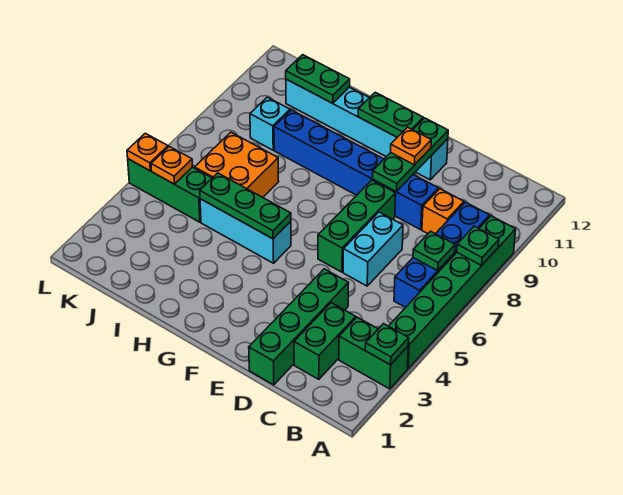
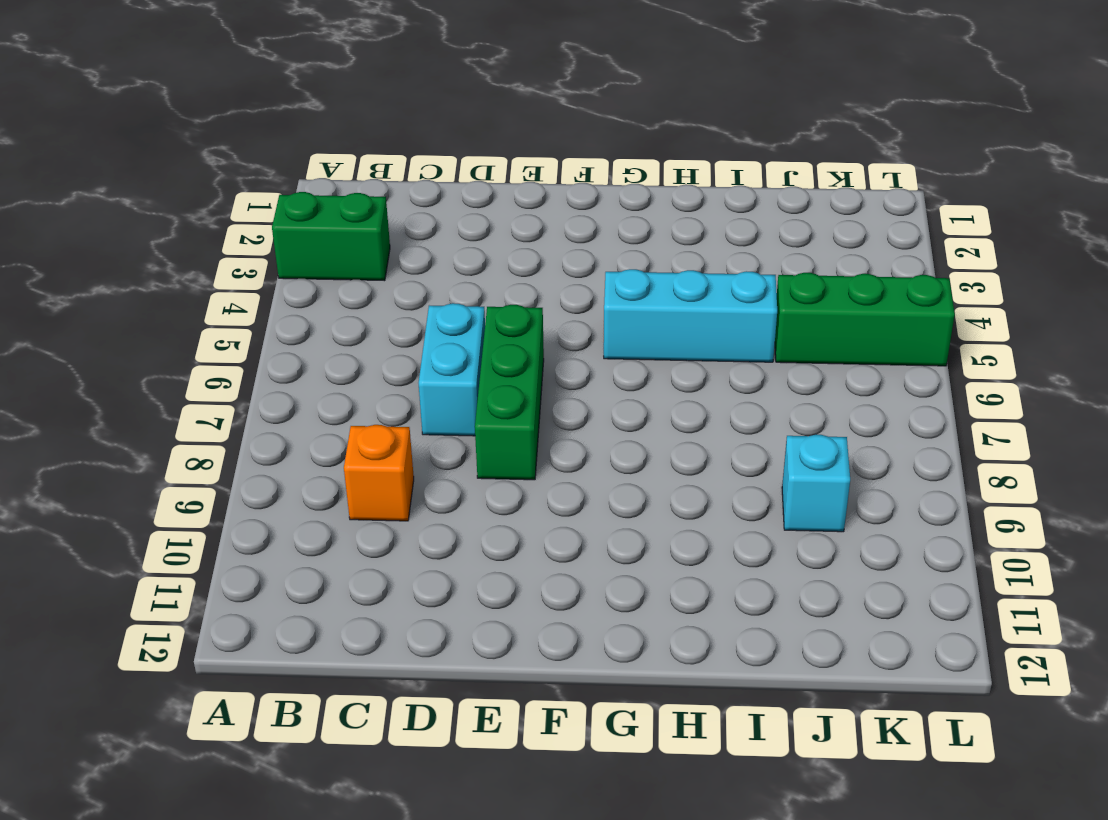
none -> green brick A4:A9 level 1
none -> blue brick B6:B9 level 1
none -> green brick C2:C3 level 1

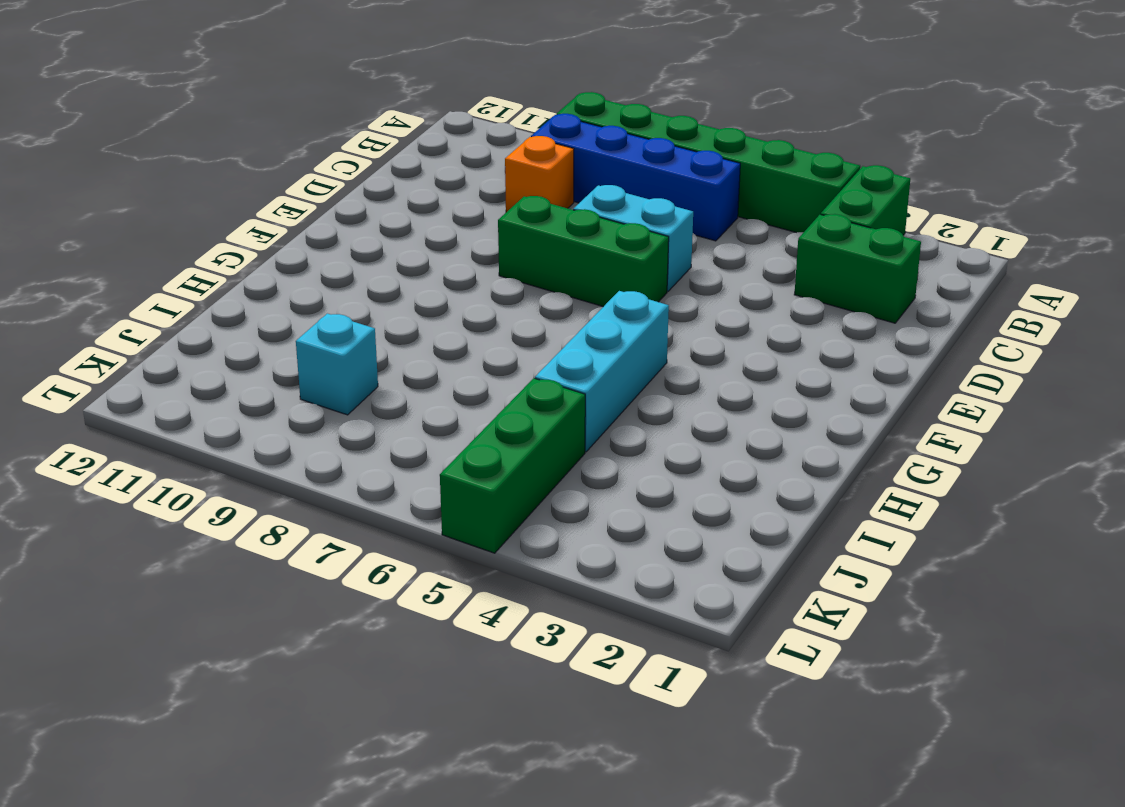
none -> green brick D1:D4 level 1
none -> blue brick D9:I9 level 1
none -> cyan brick E11:J11 level 1

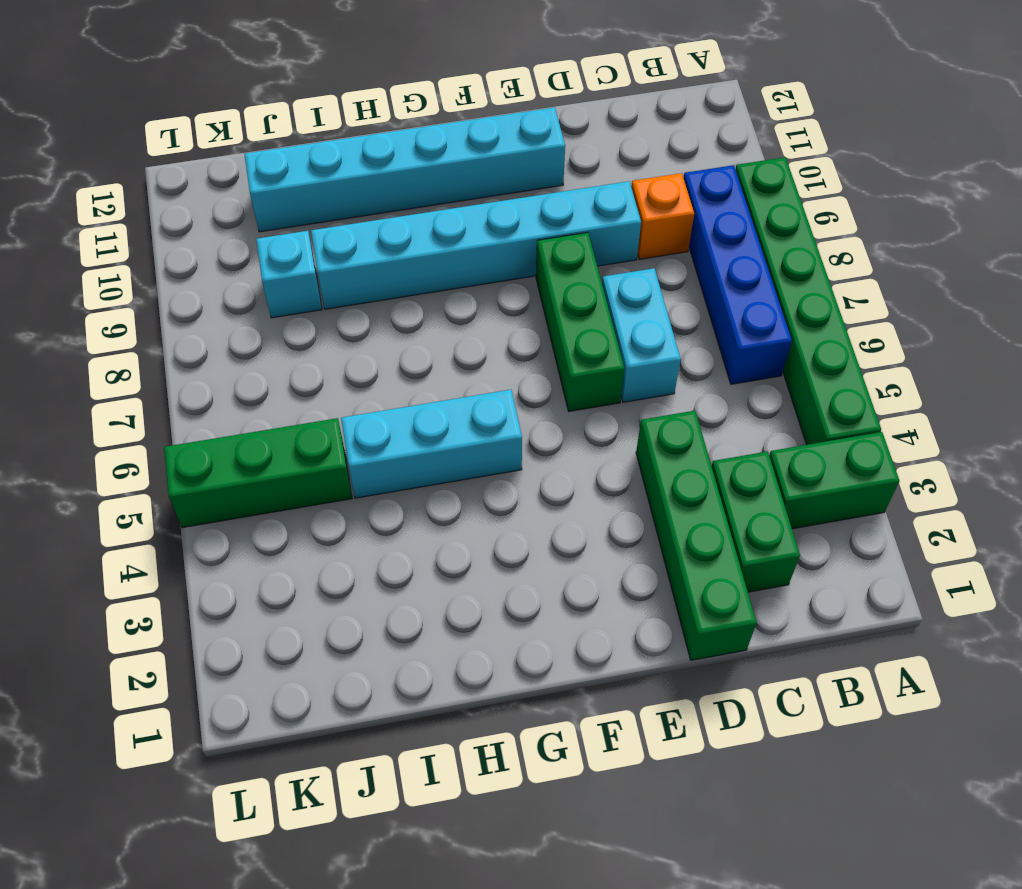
cyan brick D9:I9 level 1 -> blue brick D9:I9 level 1
none -> orange brick I6:J7 level 1
none -> green plate A3 level 2
none -> green plate A8 level 2

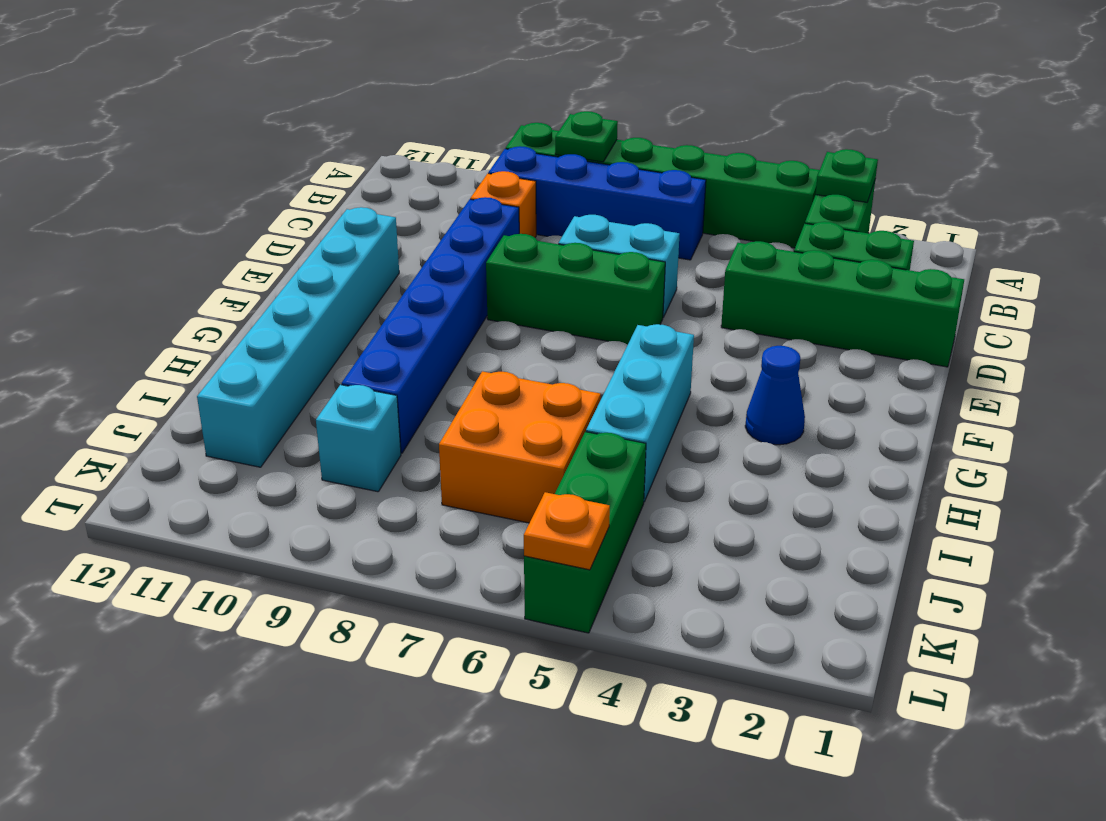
blue cone G3 level 1 -> none
none -> green plate B7 level 2
none -> green plate E9:E11 level 2
none -> green plate F11:G11 level 2

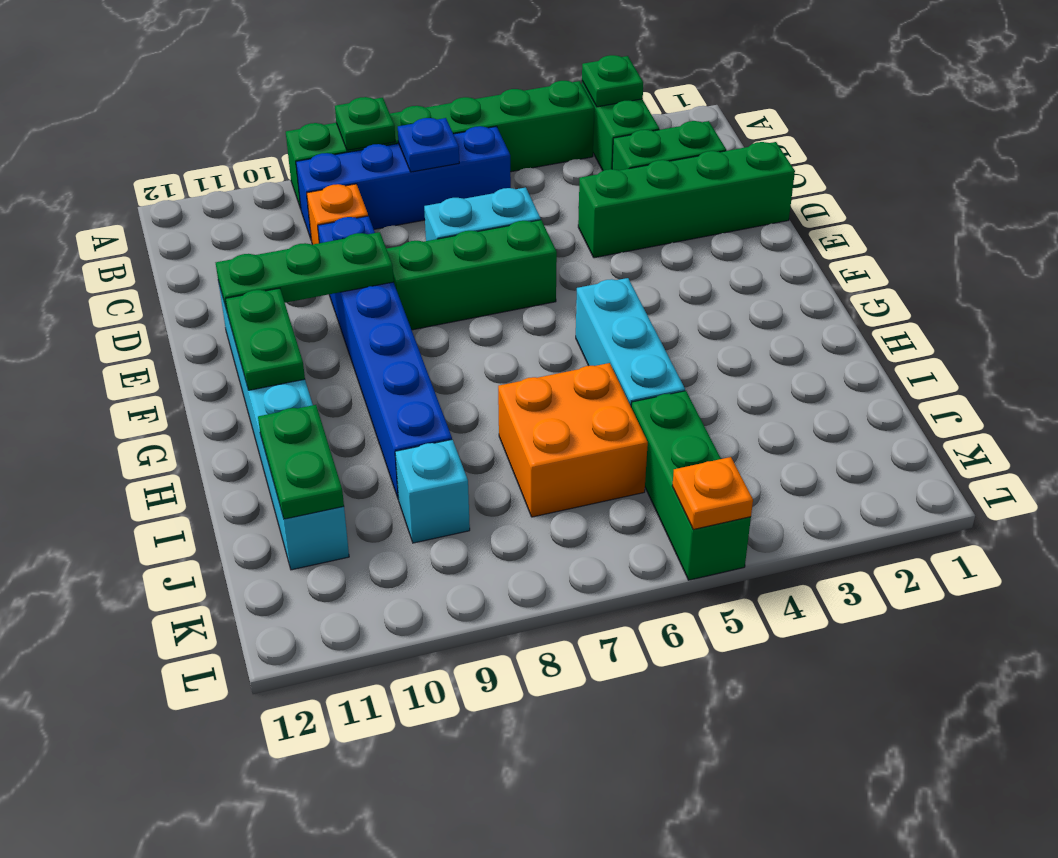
blue plate B7 level 2 -> green plate B7 level 2
none -> green plate G5:I5 level 2
none -> orange plate K5 level 2
none -> orange plate E10 level 3

